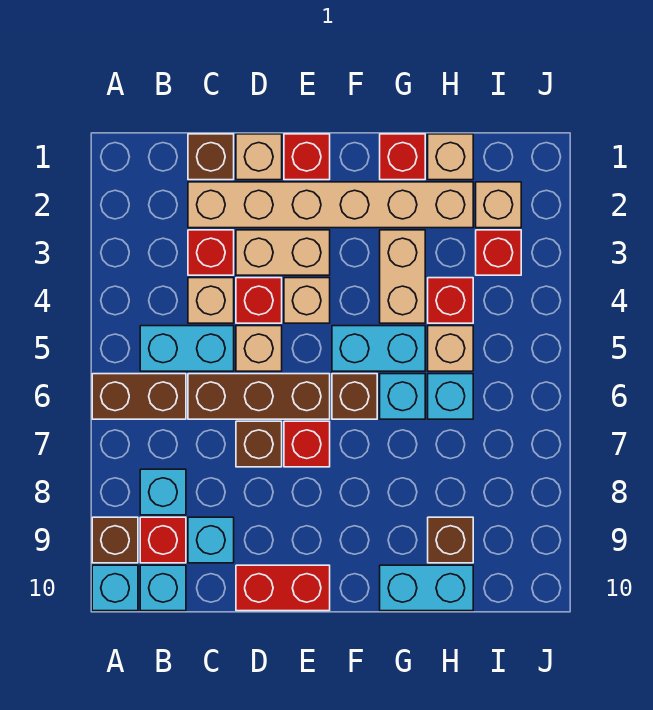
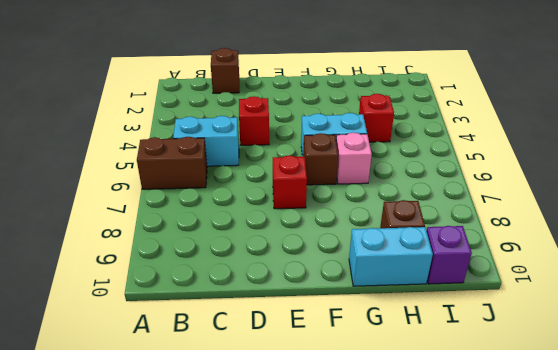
pink brick G6 level 1 -> cyan brick G6 level 1
purple brick I10 level 1 -> none
none -> brown brick A9 level 1
none -> cyan brick A10 level 1
none -> cyan brick B8 level 1
none -> red brick B9 level 1

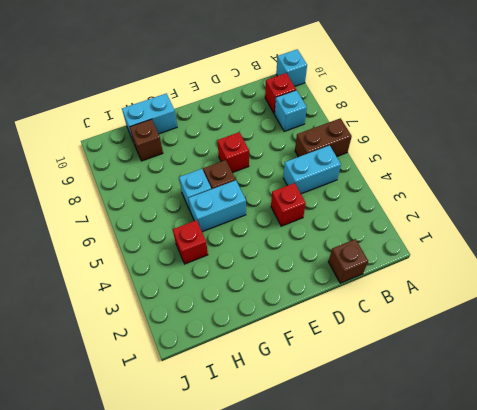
none -> brown brick A9 level 1
none -> cyan brick B10 level 1
none -> tan brick C2:H2 level 1
none -> red brick C3 level 1

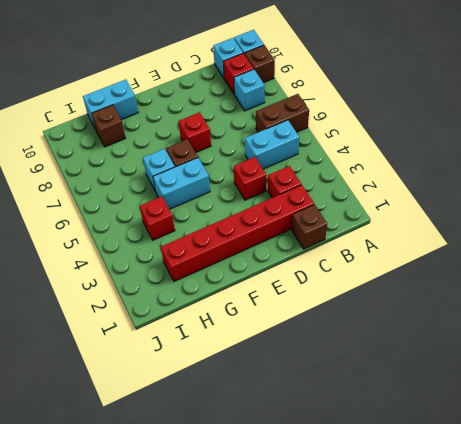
red brick C2:H2 level 1 -> tan brick C2:H2 level 1
none -> tan brick C4 level 1
none -> brown brick C6:E6 level 1
none -> cyan brick C9 level 1
none -> tan brick D1 level 1

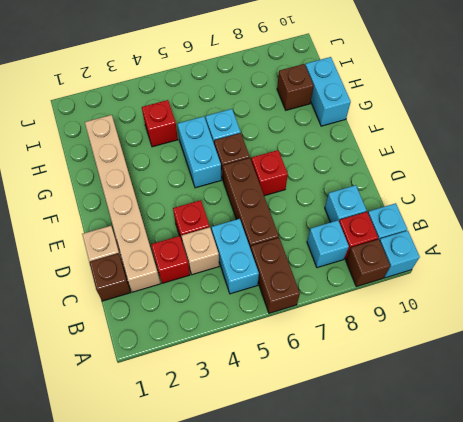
none -> tan brick D3:E3 level 1
none -> tan brick D5 level 1
none -> brown brick D7 level 1
none -> red brick D10:E10 level 1

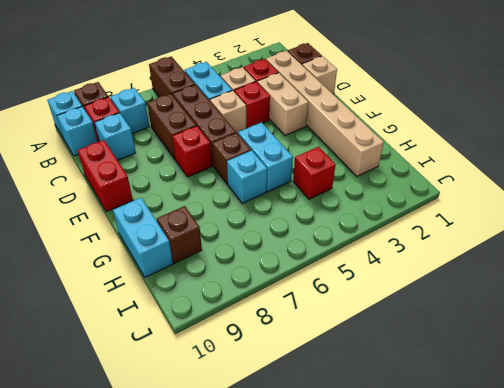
brown brick C7:D7 level 1 -> brown brick D7 level 1
none -> red brick E1 level 1
none -> tan brick E4 level 1
none -> red brick G1 level 1
none -> tan brick G3:G4 level 1

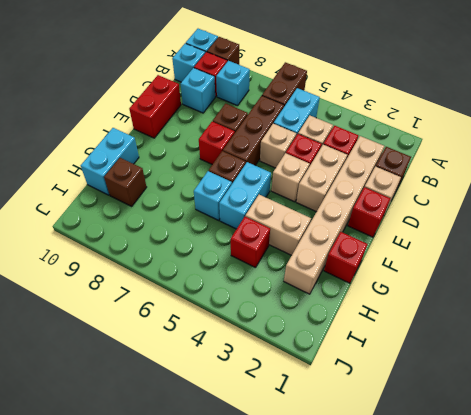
none -> tan brick H1 level 1
none -> tan brick H5 level 1
none -> cyan brick H6 level 1
none -> tan brick I2 level 1

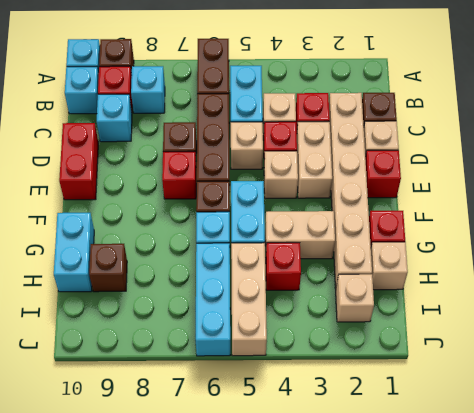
tan brick H5:J5 level 1 -> tan brick H5 level 1
cyan brick H6:J6 level 1 -> cyan brick H6 level 1
none -> red brick I3 level 1

